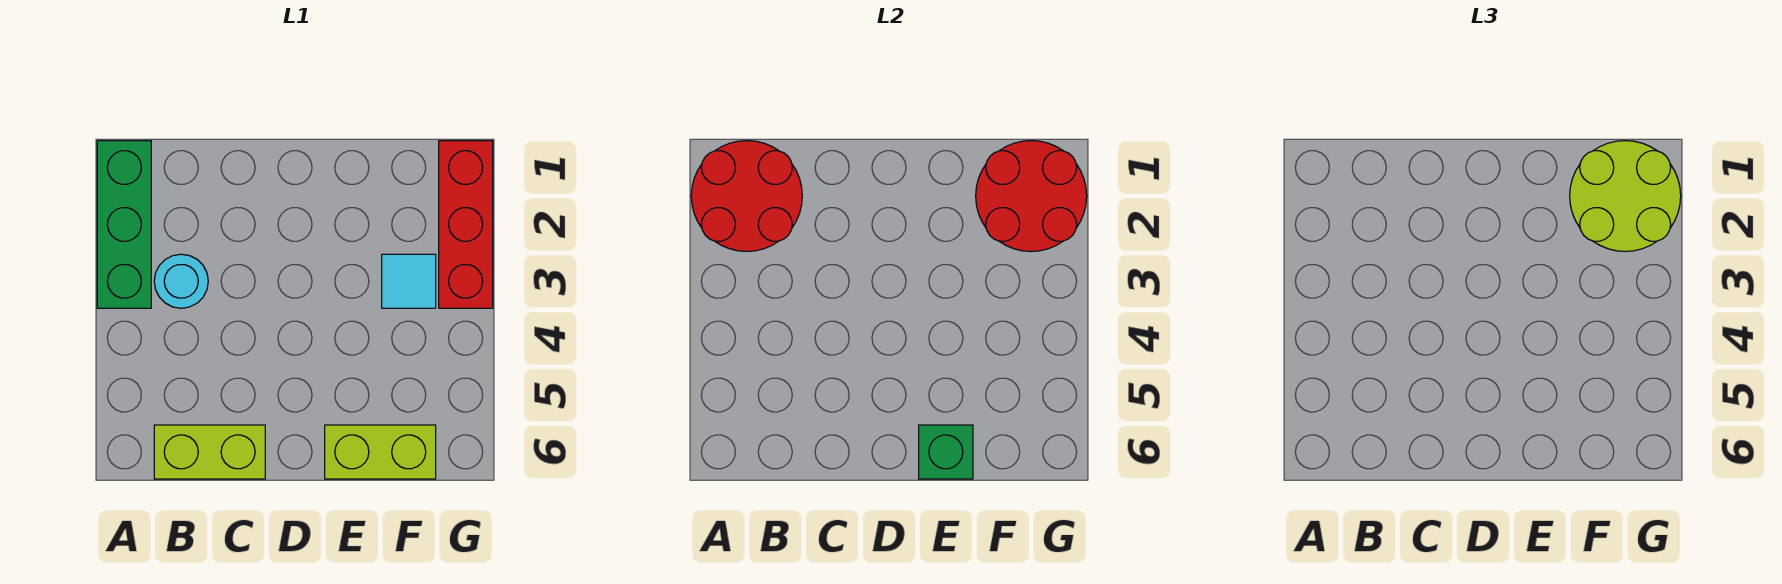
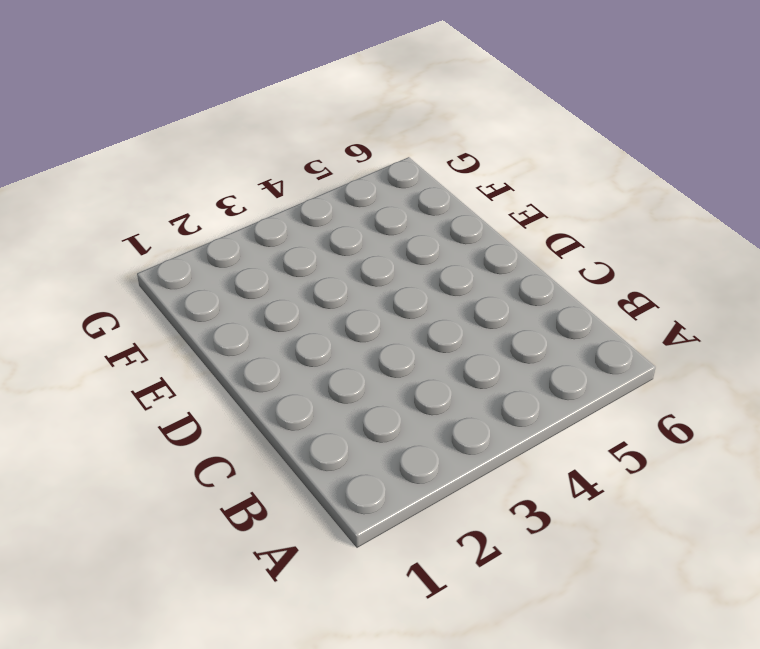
none -> green brick A1:A3 level 1
none -> cyan round brick B3 level 1

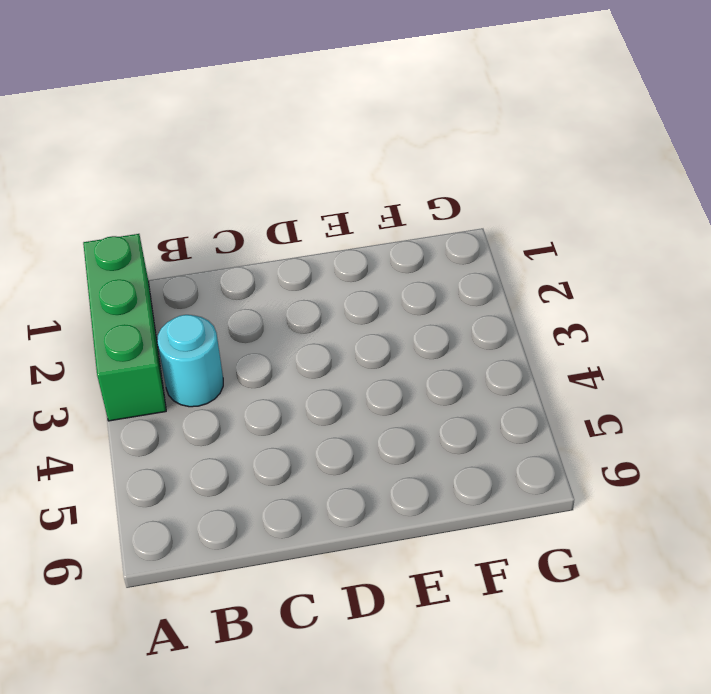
none -> lime brick B6:C6 level 1
none -> lime brick E6:F6 level 1

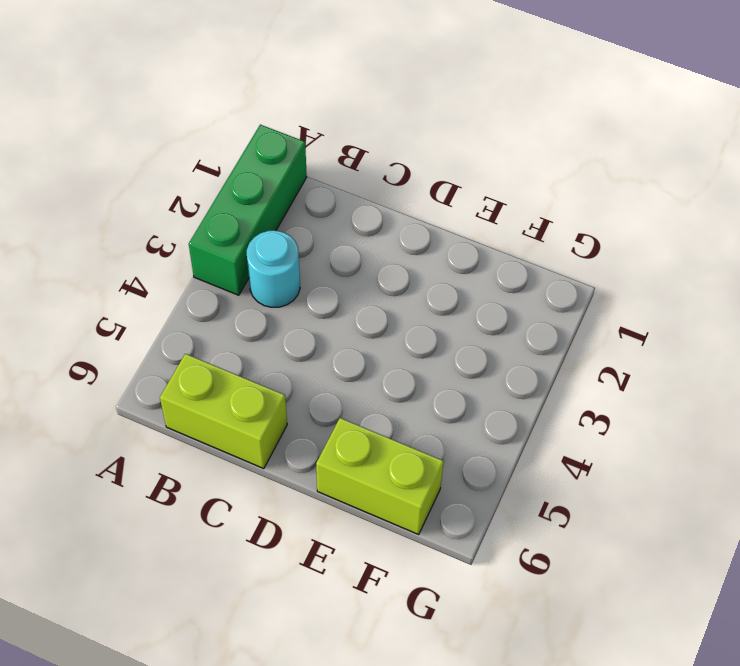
none -> cyan tile F3 level 1
none -> red brick G1:G3 level 1

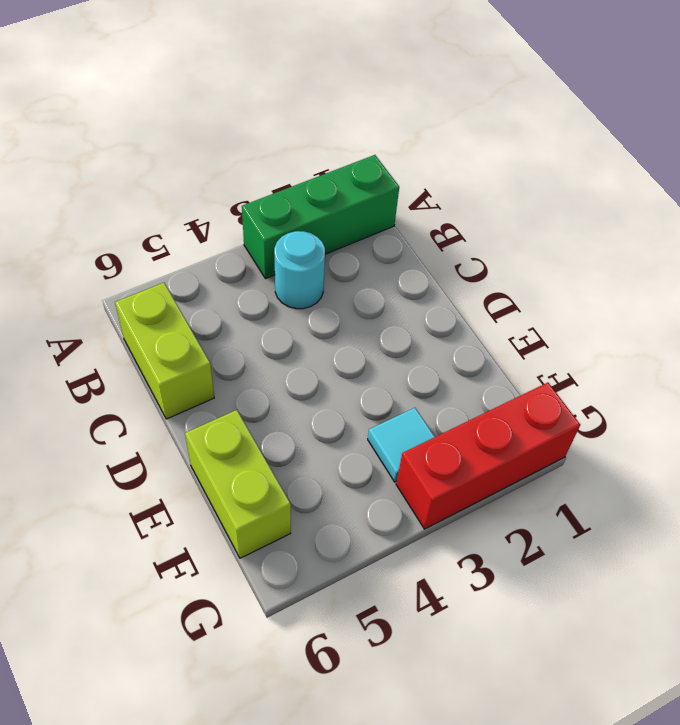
none -> red round brick A1:B2 level 2
none -> green brick E6 level 2

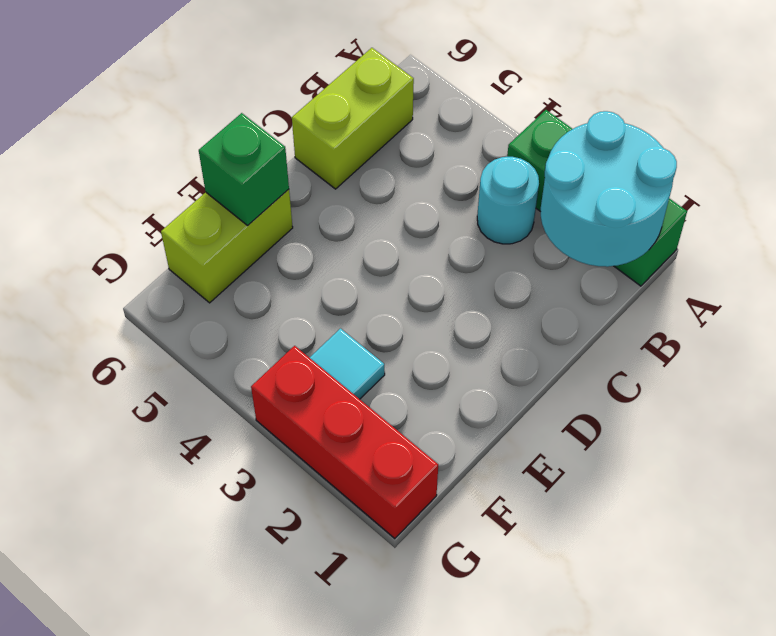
cyan round brick A1:B2 level 2 -> red round brick A1:B2 level 2
none -> red round brick F1:G2 level 2
none -> lime round brick F1:G2 level 3

